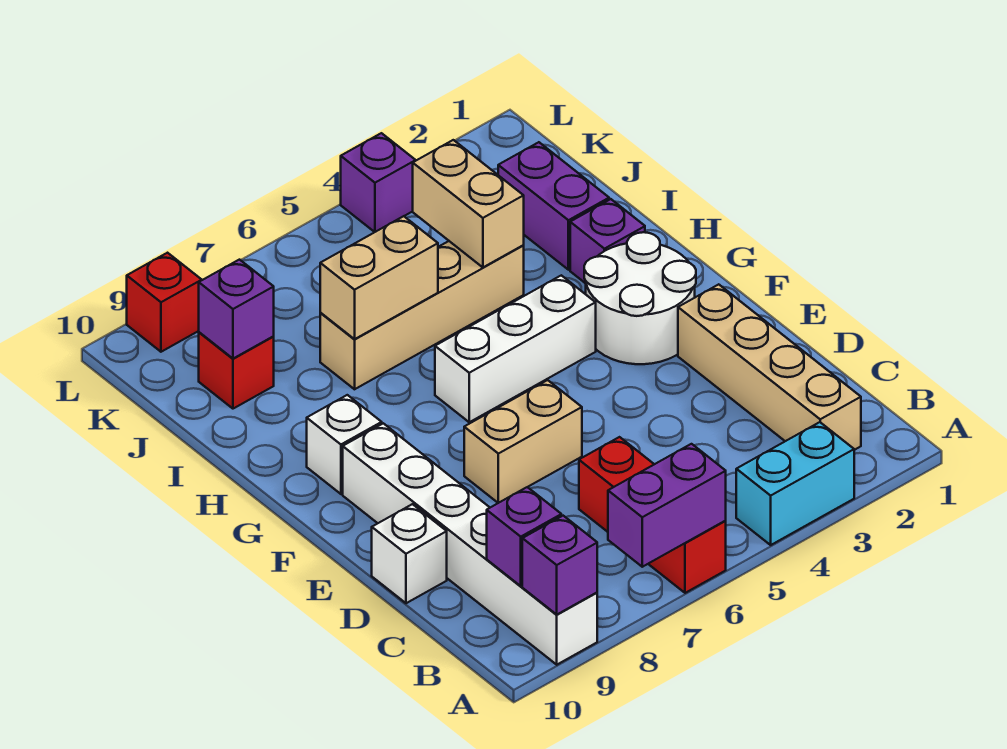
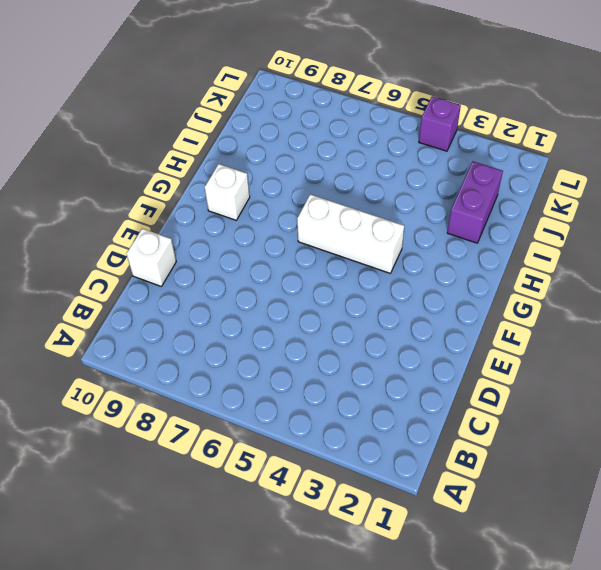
none -> cyan brick A3:A4 level 1
none -> red brick A6:C6 level 1
none -> white brick A9:F9 level 1

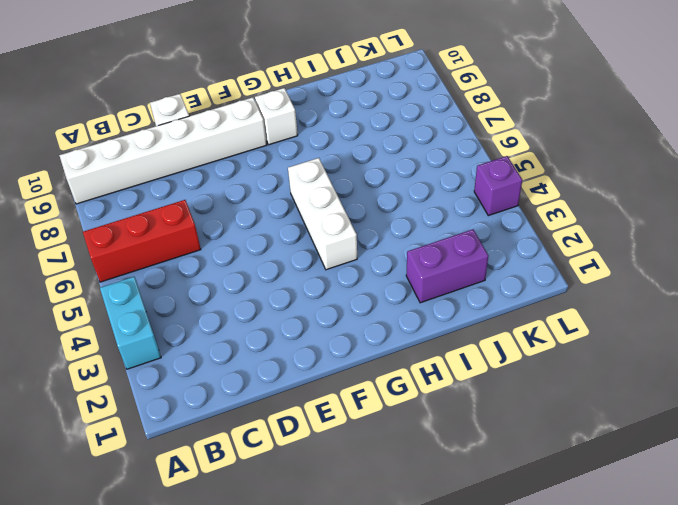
none -> tan brick B2:E2 level 1
none -> tan brick E6:E7 level 1
none -> white round brick F2:G3 level 1

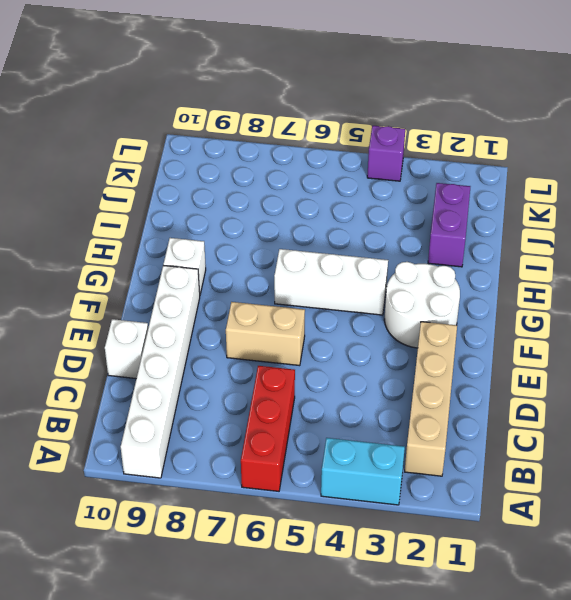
none -> purple brick H2 level 1
none -> tan brick I4:I7 level 1
none -> red brick J9 level 1

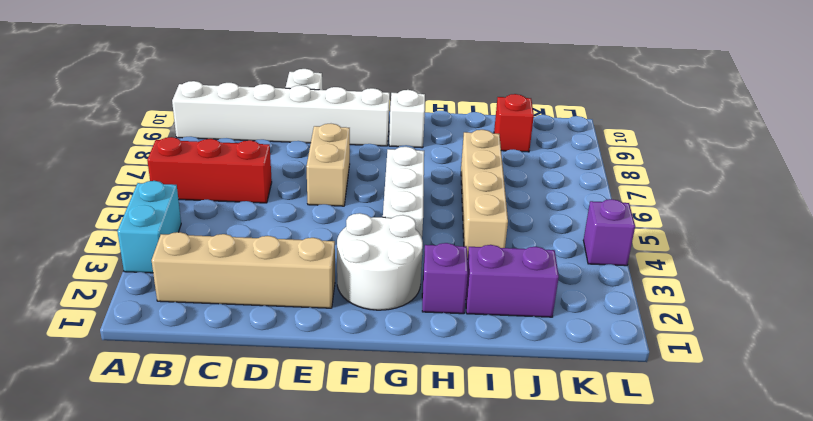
none -> red brick L9 level 1
none -> purple brick A6:A7 level 2
none -> purple brick A9 level 2

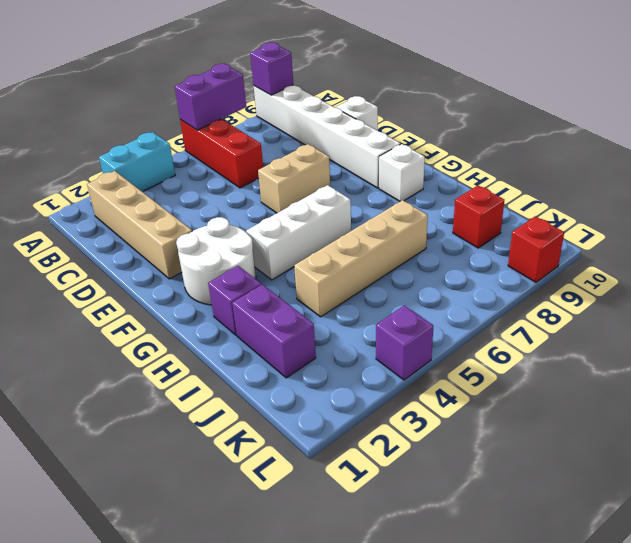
none -> purple brick B9 level 2
none -> tan brick I4:J4 level 2
none -> tan brick I6:I7 level 2

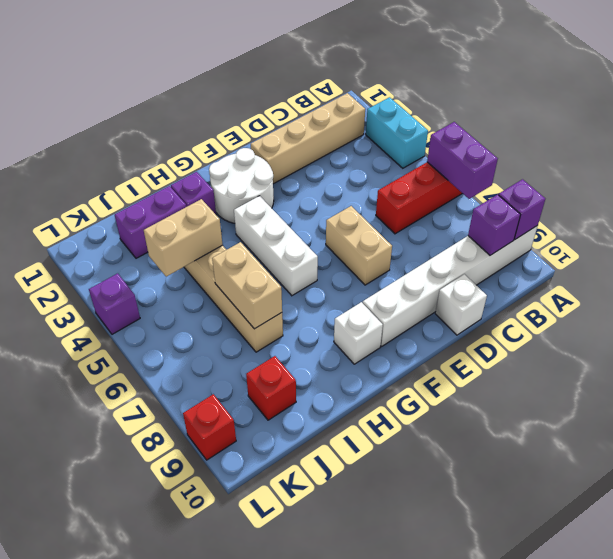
none -> purple brick J9 level 2

